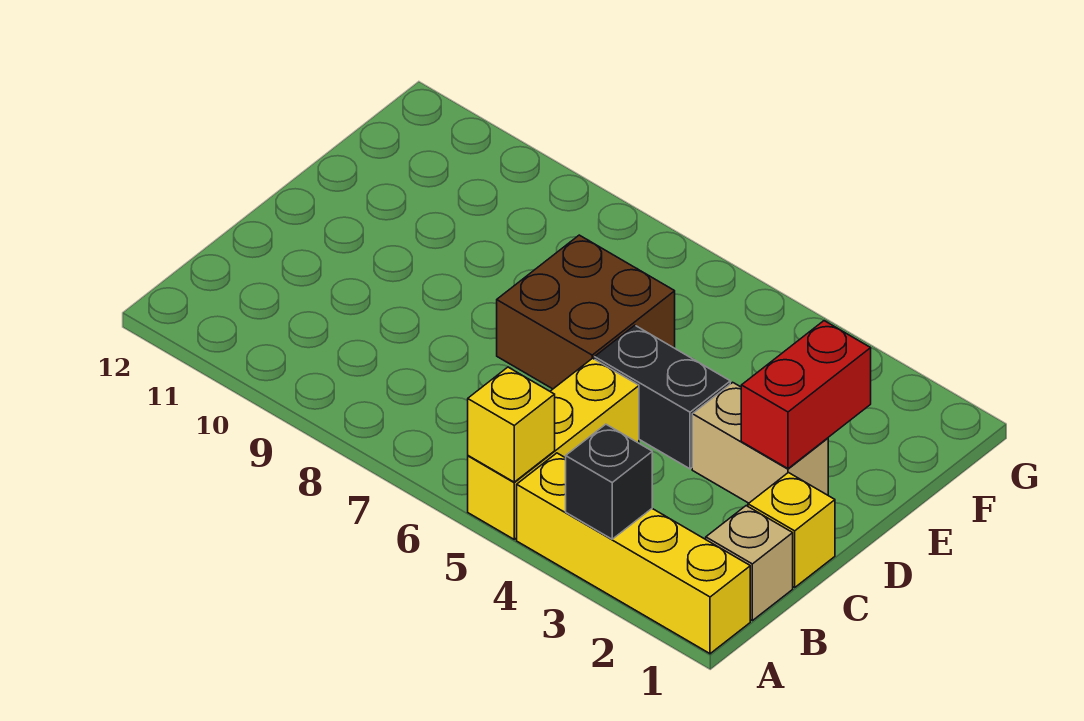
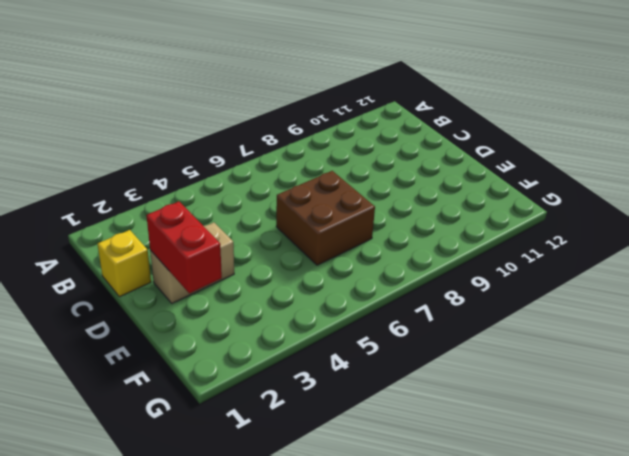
none -> yellow brick A1:A4 level 1
none -> yellow brick A5:C5 level 1

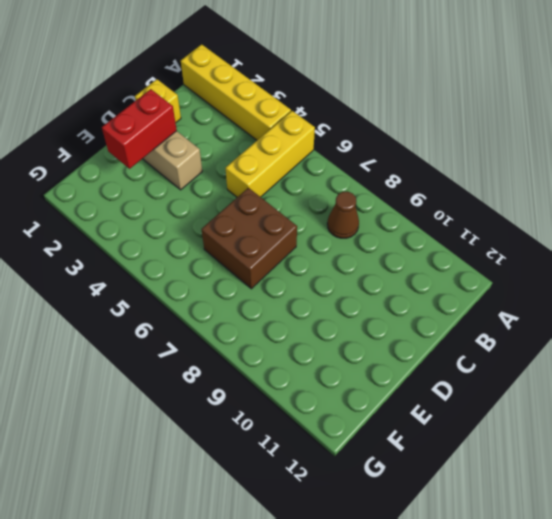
brown cone B8 level 1 -> none
none -> tan brick B1 level 1
none -> black brick D4:D5 level 1

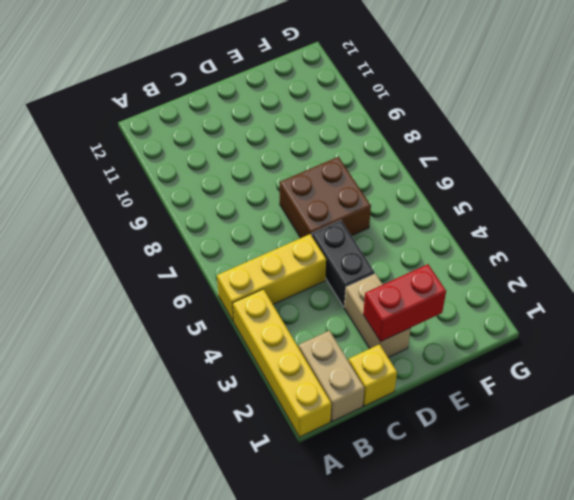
tan brick B1:B2 level 1 -> tan brick B1 level 1
none -> black brick A3 level 2
none -> yellow brick A5 level 2

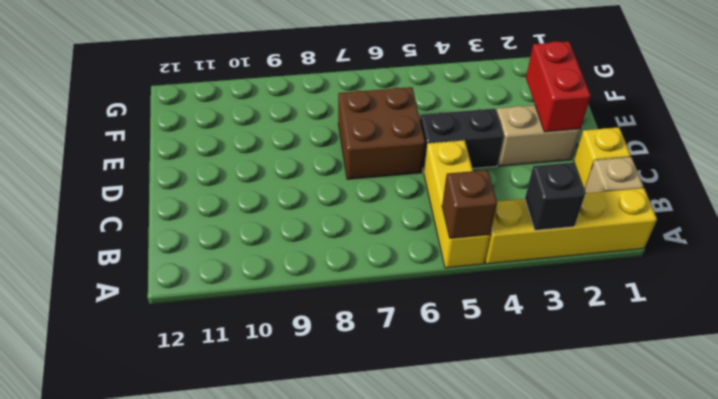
brown brick A5 level 2 -> yellow brick A5 level 2

